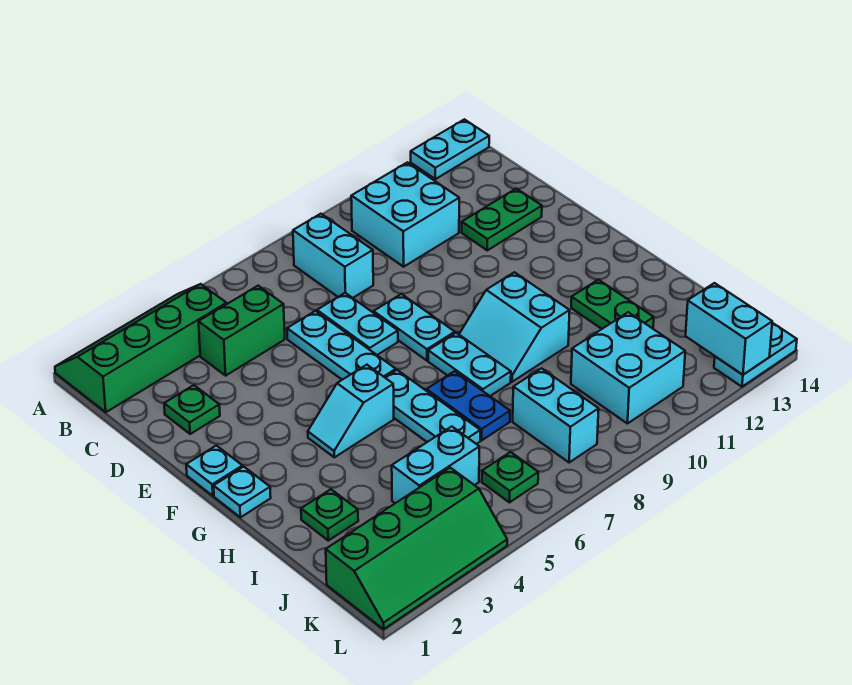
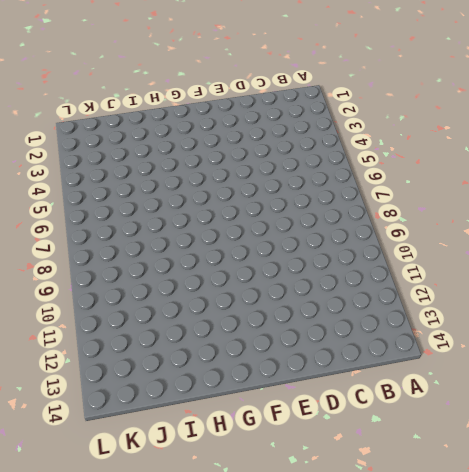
none -> green slope A1:B4 level 1 top B
none -> cyan plate A13:A14 level 1
none -> cyan brick B8:C8 level 1

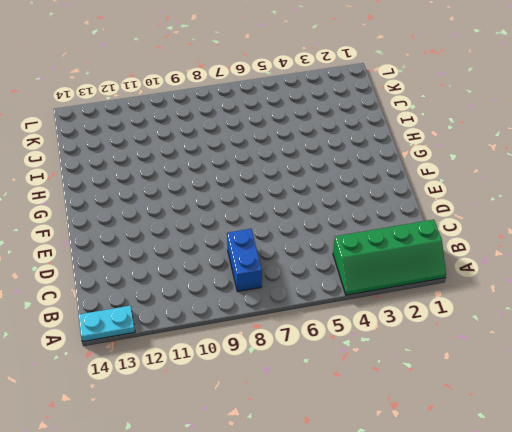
blue brick B8:C8 level 1 -> cyan brick B8:C8 level 1
none -> cyan brick B10:C11 level 1
none -> green brick C4:C5 level 1
none -> green plate D2 level 1

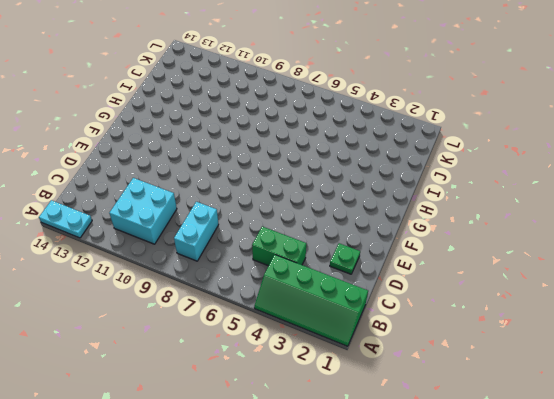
none -> cyan plate D6:F6 level 1
none -> cyan plate D7:E7 level 1
none -> green plate D12:D13 level 1

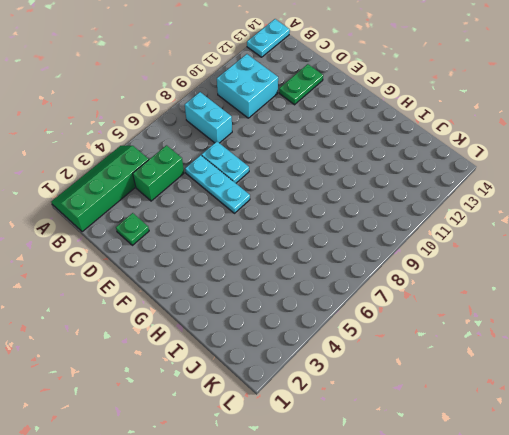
none -> cyan plate E8:F8 level 1
none -> cyan plate F1 level 1
none -> cyan plate G1 level 1

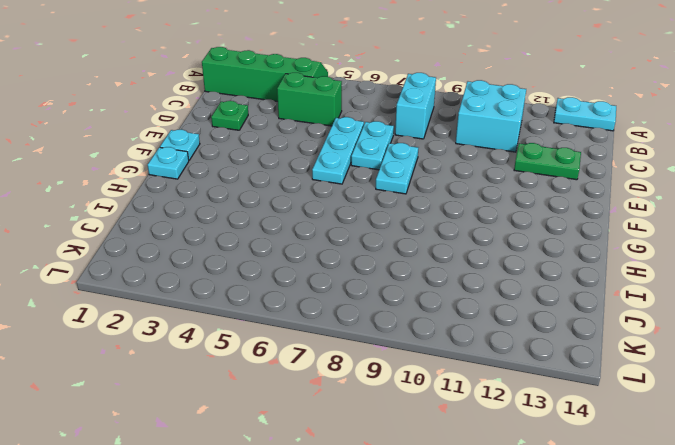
none -> cyan slope G4:G5 level 1 top 5
none -> cyan plate G6:I6 level 1
none -> cyan plate G8:H8 level 1

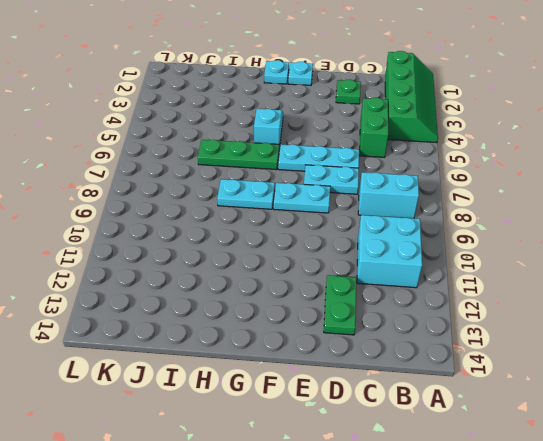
green plate G6:I6 level 1 -> cyan plate G6:I6 level 1
none -> cyan plate A13:A14 level 1
none -> cyan slope G9:H10 level 1 top 10
none -> blue plate H7:I7 level 1

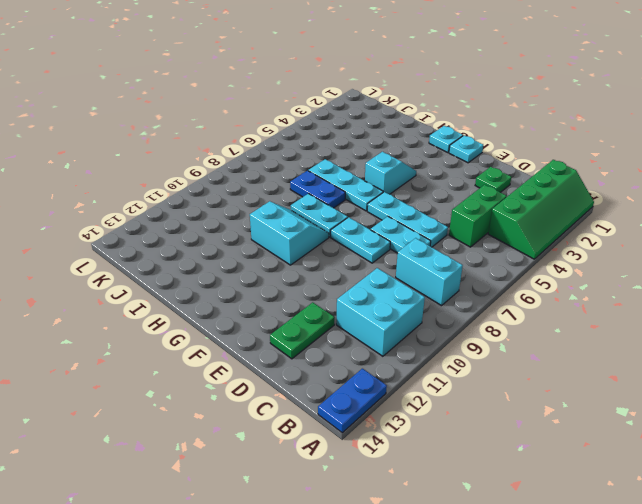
blue plate A13:A14 level 1 -> cyan plate A13:A14 level 1
none -> green plate H12:I12 level 1
none -> green plate I2 level 1
none -> cyan brick J4:J5 level 1

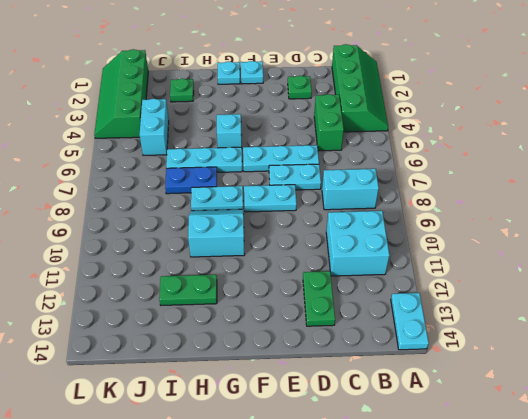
none -> cyan brick J8:K8 level 1
none -> cyan brick J10:K11 level 1
none -> green plate K6 level 1

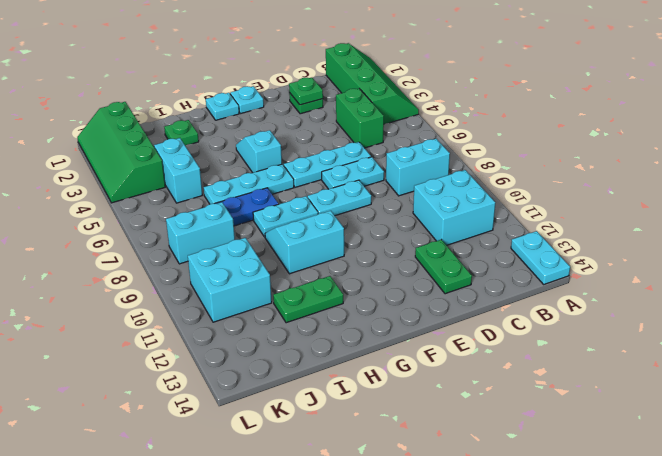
green plate D2 level 2 -> green plate K6 level 1
none -> cyan plate L13:L14 level 1
none -> cyan brick K13:L13 level 2

